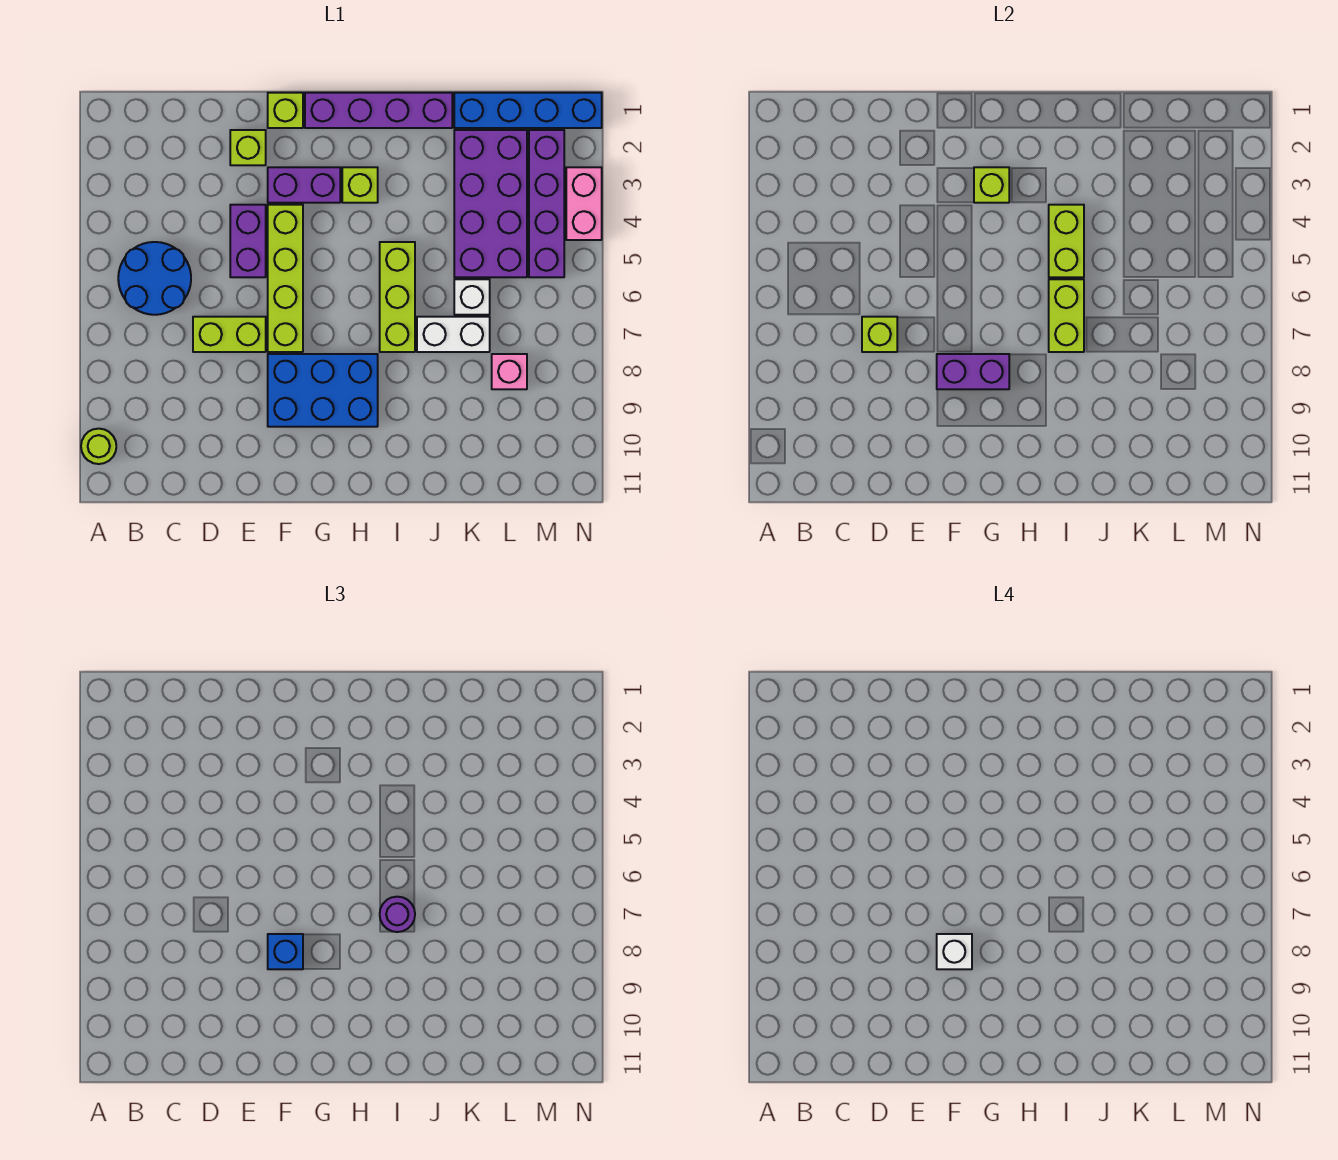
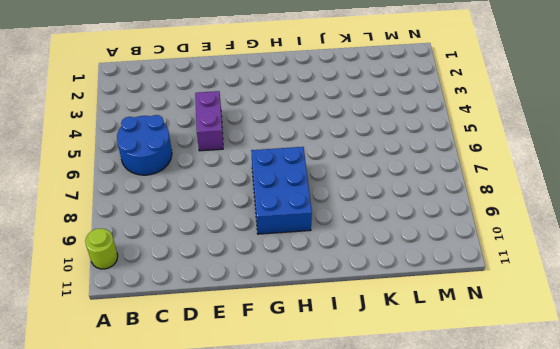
blue brick G7:H9 level 1 -> blue brick F8:H9 level 1
none -> lime brick D7:E7 level 1
none -> lime brick E2 level 1
none -> lime brick F1 level 1

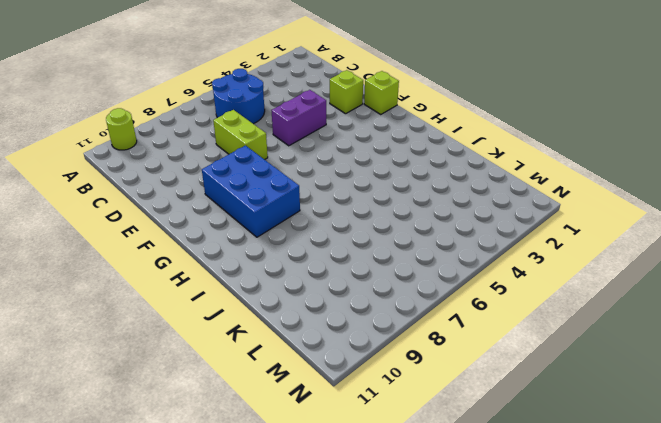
none -> purple brick F3:G3 level 1
none -> lime brick F4:F7 level 1
none -> purple brick G1:J1 level 1

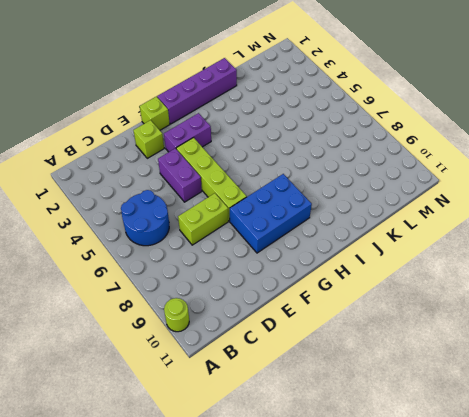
none -> lime brick H3 level 1
none -> lime brick I5:I7 level 1
none -> white brick J7:K7 level 1

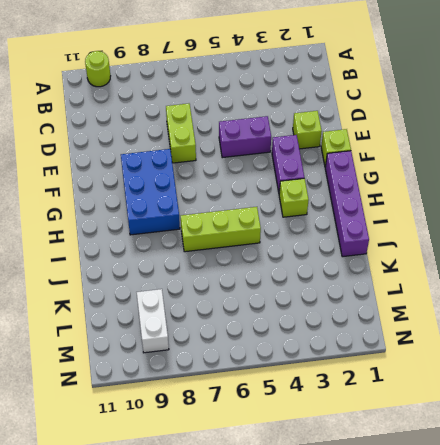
white brick L9:M9 level 1 -> white brick J7:K7 level 1
none -> blue round brick B5:C6 level 1
none -> lime brick F4:F7 level 1
none -> blue brick K1:N1 level 1

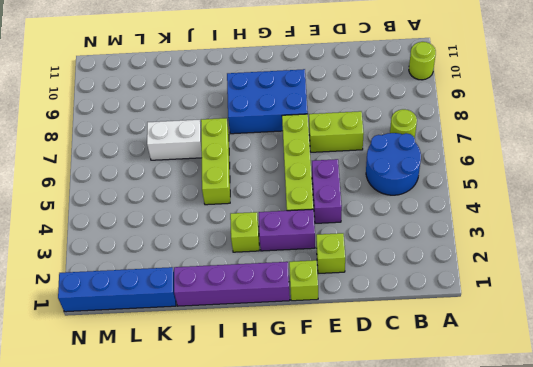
lime round brick B7 level 1 -> none
none -> purple brick K2:L5 level 1
none -> white brick K6 level 1
none -> pink brick L8 level 1

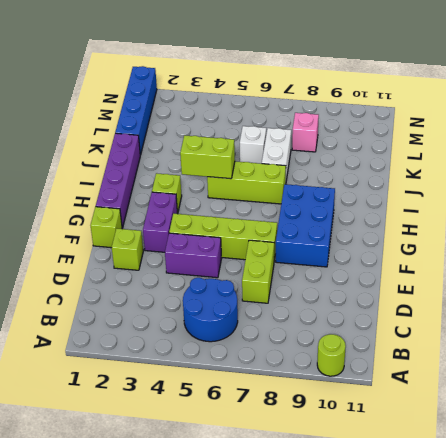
none -> purple brick K2:L5 level 1
none -> purple brick M2:M5 level 1
none -> pink brick N3:N4 level 1

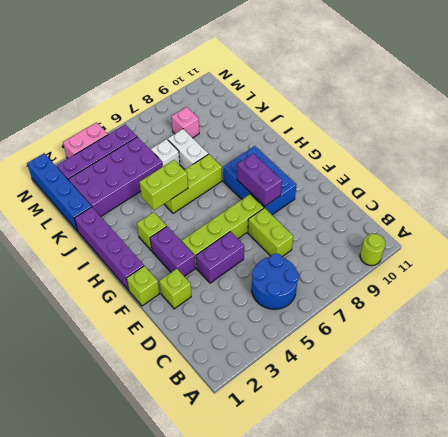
none -> lime brick D7 level 2
none -> lime brick G3 level 2
none -> lime brick I6:I7 level 2

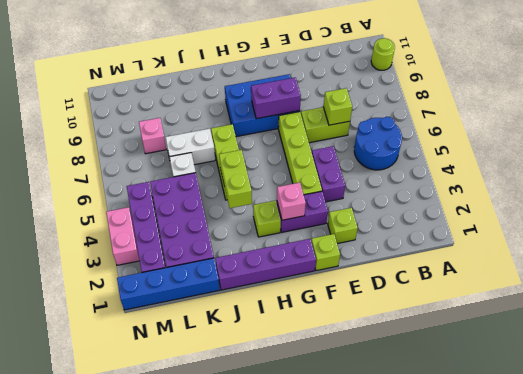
pink brick G3 level 2 -> lime brick G3 level 2
none -> lime brick I6:I7 level 2
none -> blue brick F8 level 3
none -> purple round brick I7 level 3

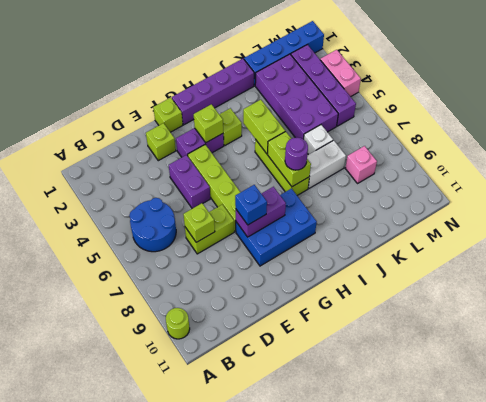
none -> white brick F8 level 4

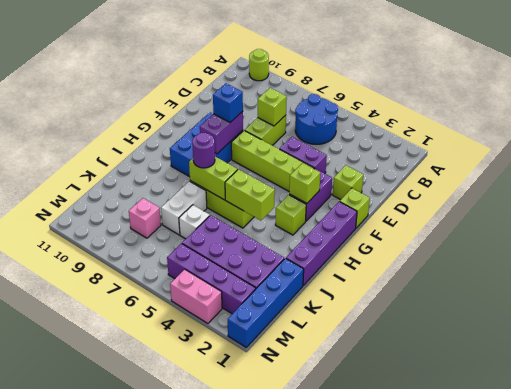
none -> white brick F8 level 4

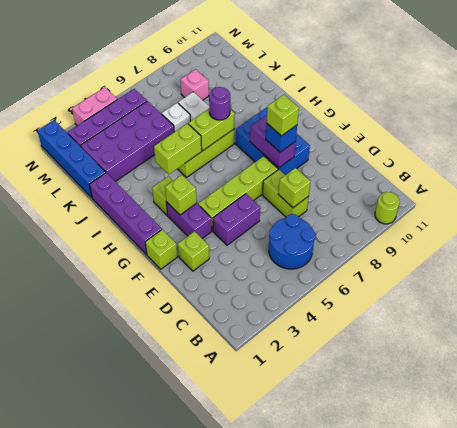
lime brick F8 level 4 -> white brick F8 level 4

